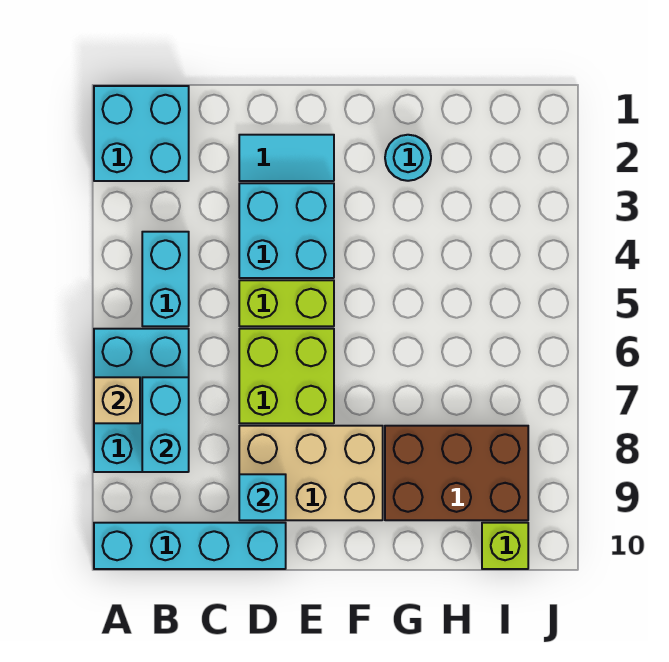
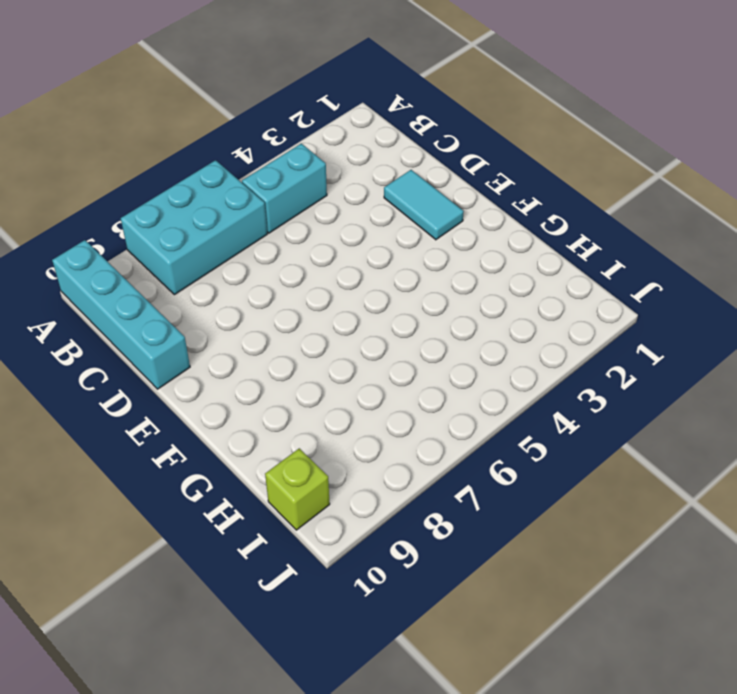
none -> cyan brick A1:B2 level 1
none -> cyan brick D3:E4 level 1
none -> lime brick D5:E5 level 1

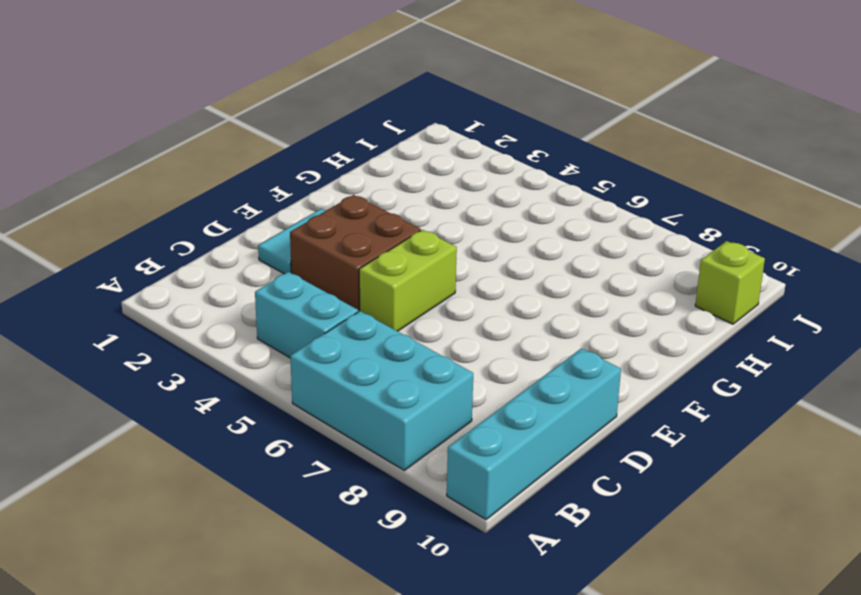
brown brick D3:E4 level 1 -> cyan brick D3:E4 level 1
none -> cyan brick A1:B2 level 1
none -> lime brick D6:E7 level 1
none -> tan brick D8:F9 level 1

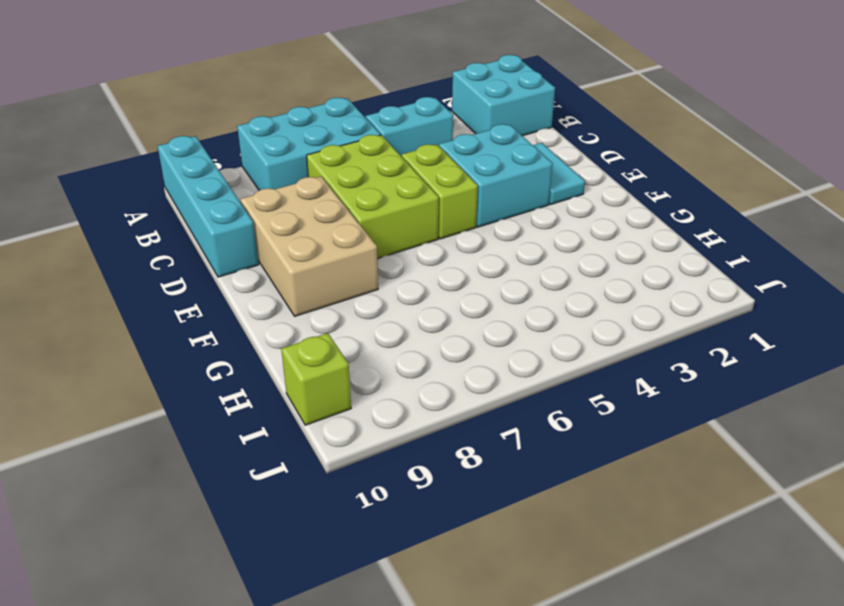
lime brick C6:E7 level 1 -> lime brick D6:E7 level 1
none -> cyan round brick G2 level 1
none -> brown brick G8:I9 level 1
none -> tan brick A7 level 2

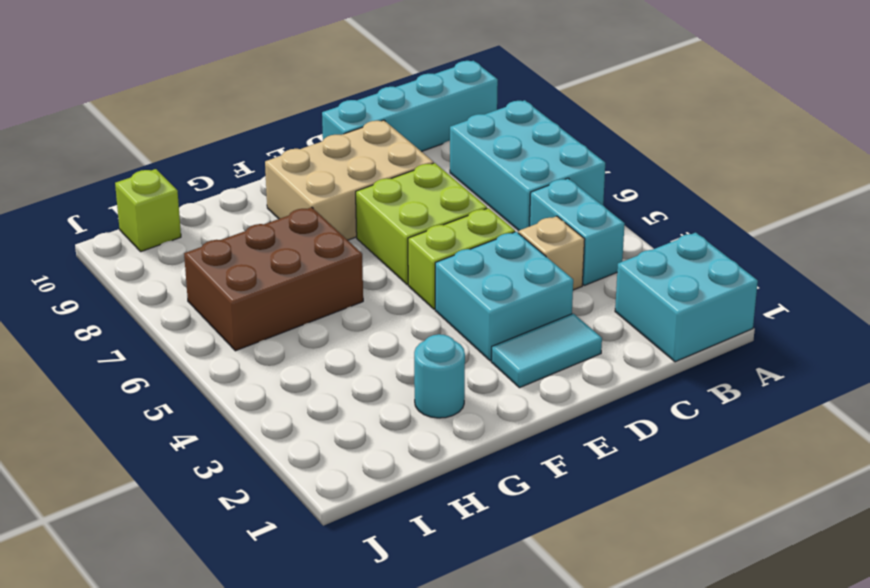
tan brick C4 level 1 -> tan brick A7 level 2
brown brick G6:I7 level 1 -> brown brick G8:I9 level 1
none -> cyan brick B7:B8 level 2
none -> cyan brick D9 level 2

